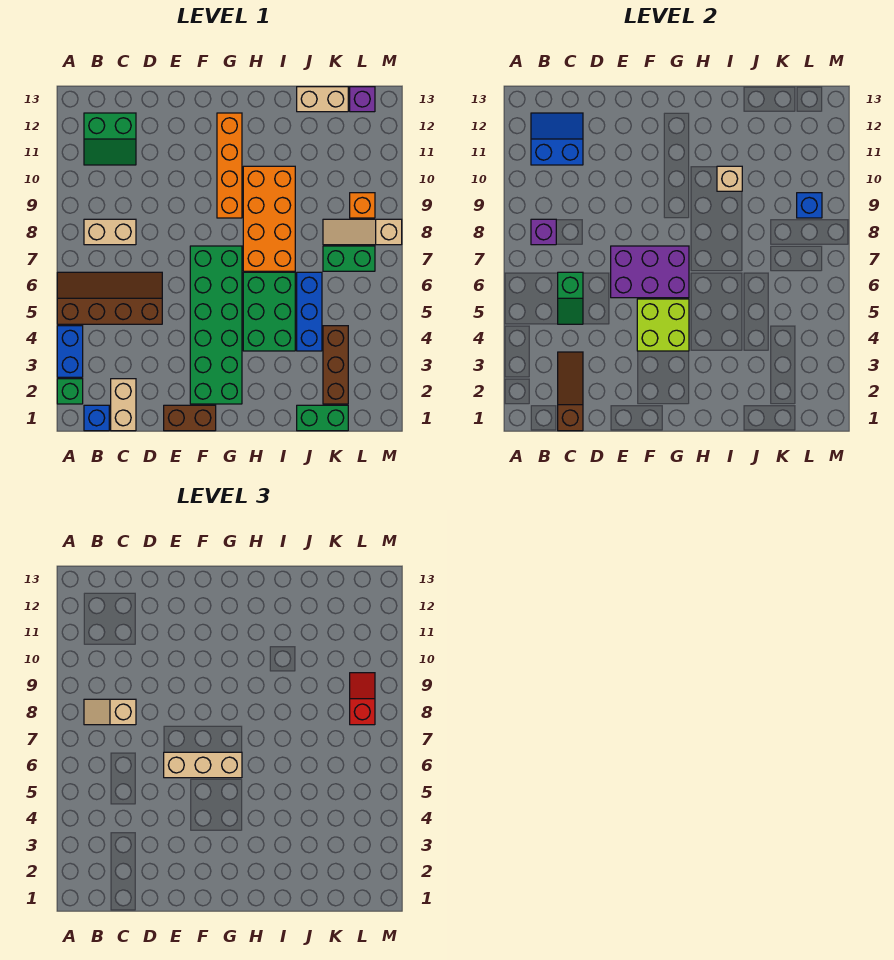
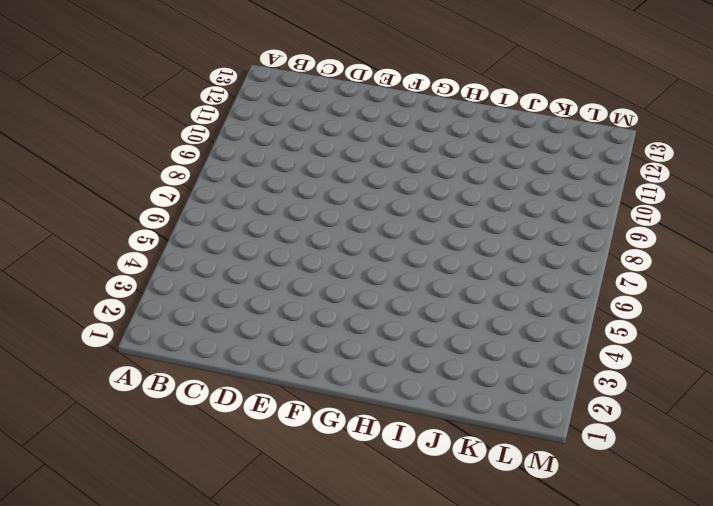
none -> green brick A2 level 1
none -> blue brick A3:A4 level 1
none -> brown slope A5:D6 level 1 top 5
none -> blue brick B1 level 1

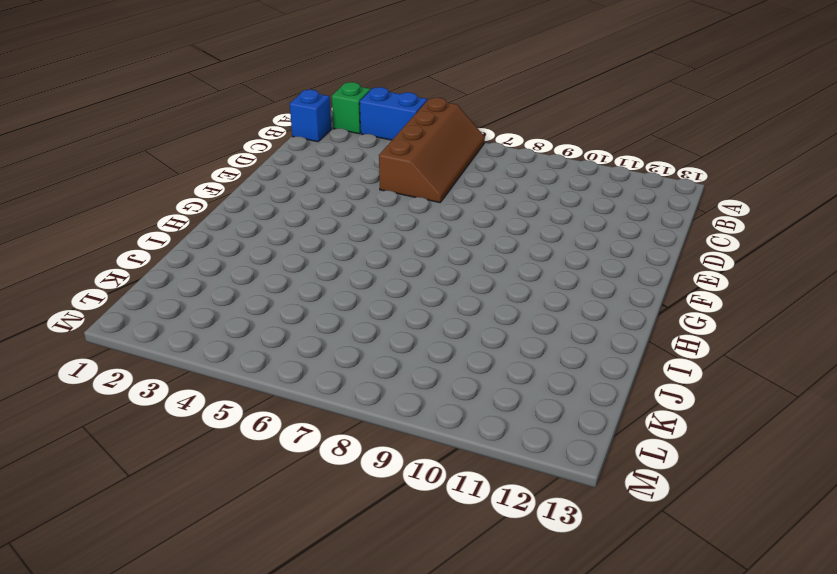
none -> tan brick B8:C8 level 1
none -> green slope B11:C12 level 1 top 12
none -> tan brick C1:C2 level 1
none -> brown brick E1:F1 level 1

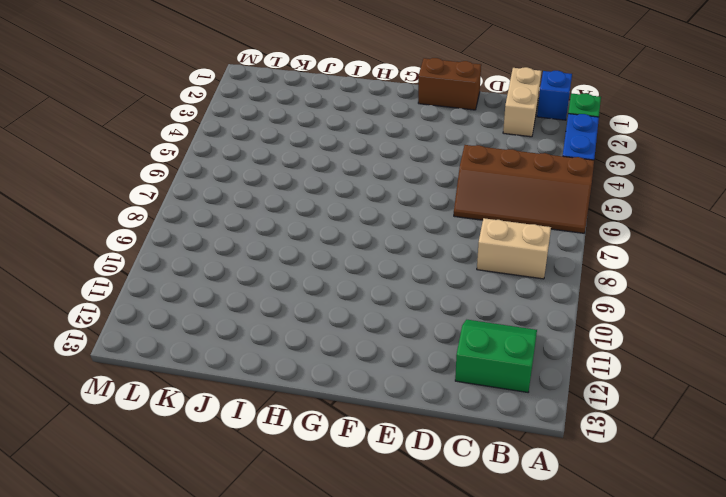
none -> green brick F2:G7 level 1
none -> orange brick G9:G12 level 1
none -> green brick H4:I6 level 1
none -> orange brick H7:I10 level 1

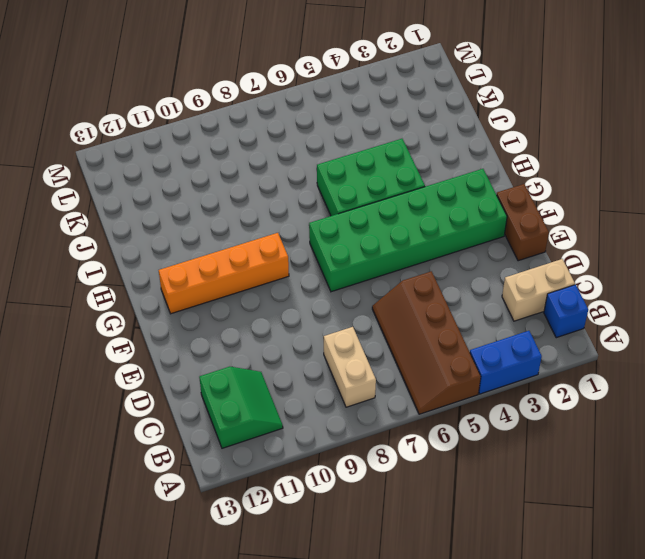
none -> green brick A2 level 1
none -> orange brick H7:I10 level 1
none -> green brick J1:K1 level 1
none -> blue brick J4:J6 level 1

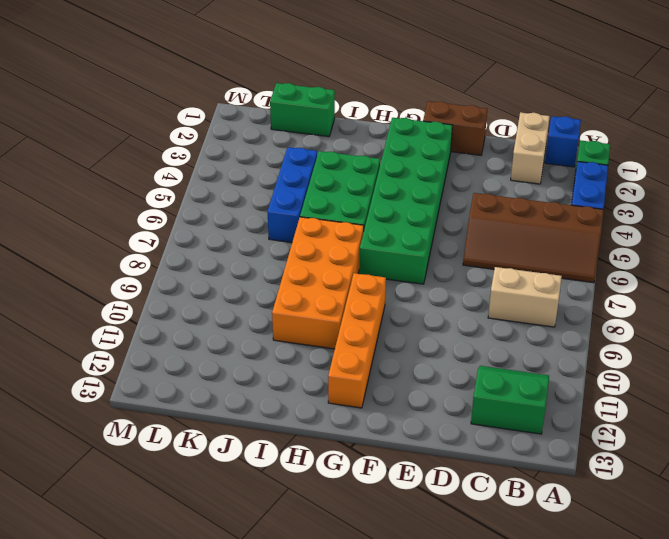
none -> tan brick J13:K13 level 1
none -> brown brick K2:K4 level 1
none -> green brick K7:L7 level 1
none -> tan slope K8:M8 level 1 top M

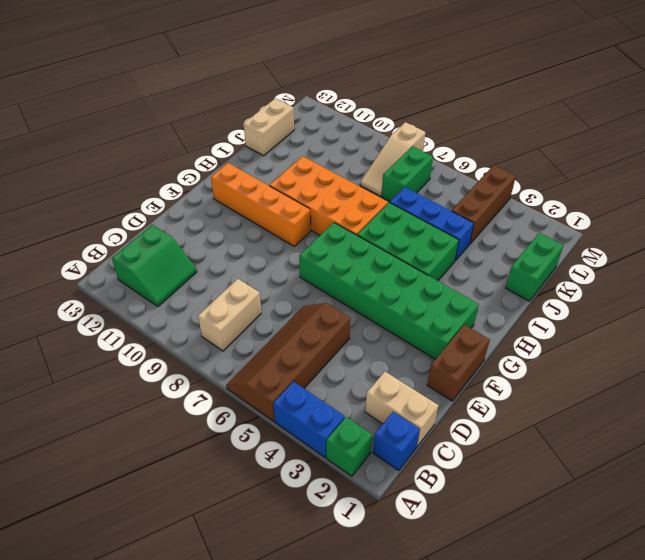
brown brick K4:M4 level 1 -> brown brick K2:K4 level 1
none -> orange brick L9 level 1
none -> purple brick L13 level 1
none -> purple brick B8 level 2
none -> blue slope B11:C12 level 2 top 11

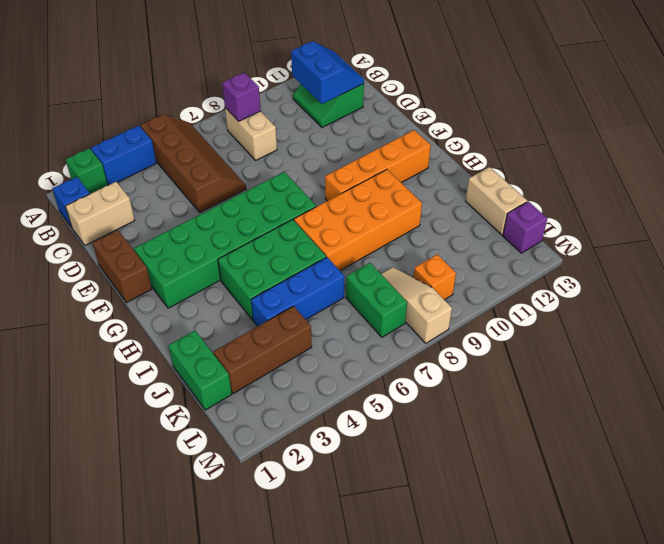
none -> brown slope C1:C3 level 2 top 1
none -> green slope C5:C6 level 2 top 6
none -> purple brick E6:G7 level 2
none -> lime brick F4:G5 level 2

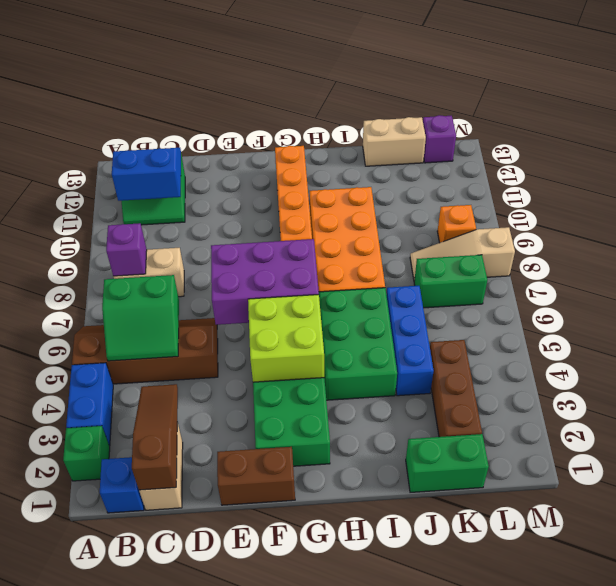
green slope B5:C6 level 2 top 6 -> green slope C5:C6 level 2 top 6
none -> tan brick I10 level 2
none -> blue brick L9 level 2
none -> tan slope B8:C8 level 3 top C
none -> tan brick E6:G6 level 3

